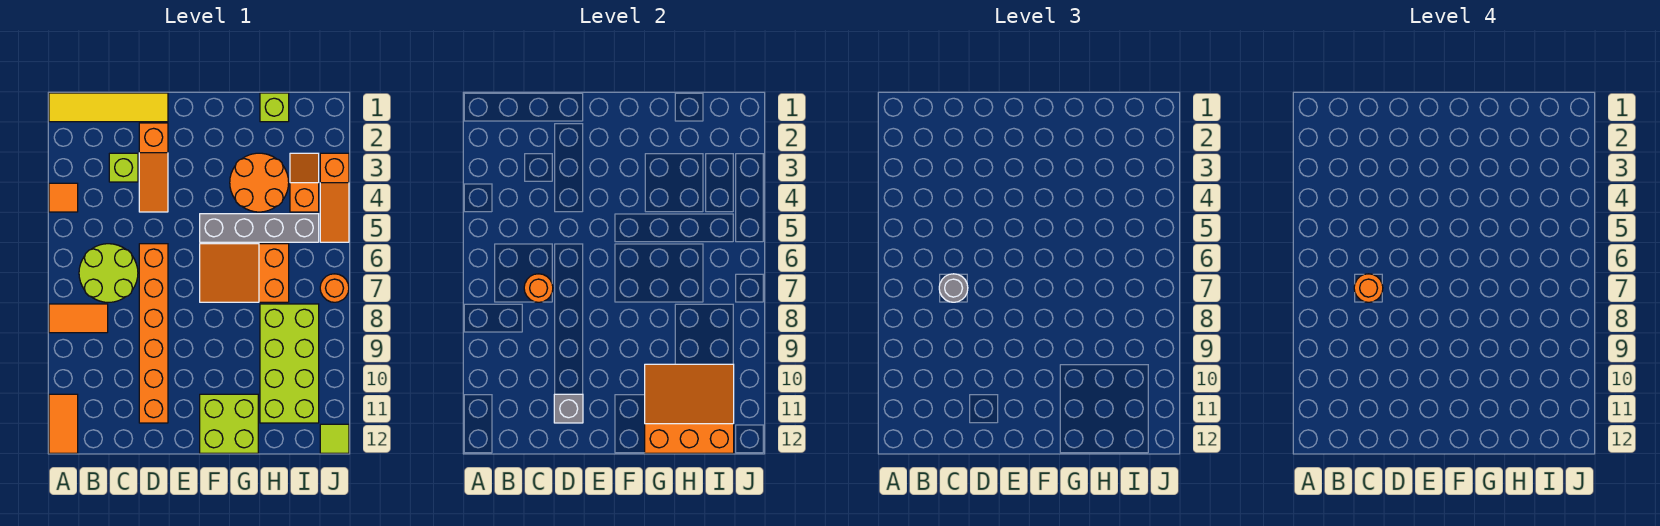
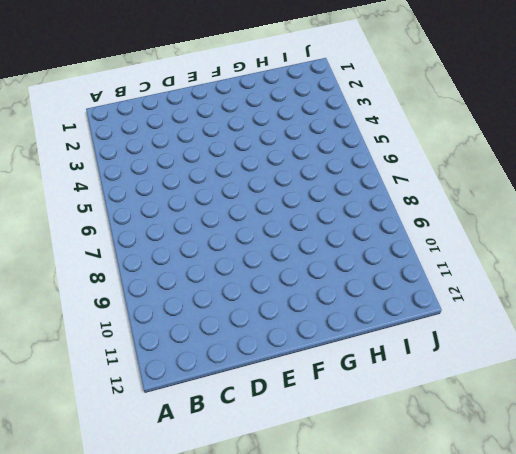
none -> yellow tile A1:D1 level 1
none -> orange tile A4 level 1
none -> orange tile A8:B8 level 1

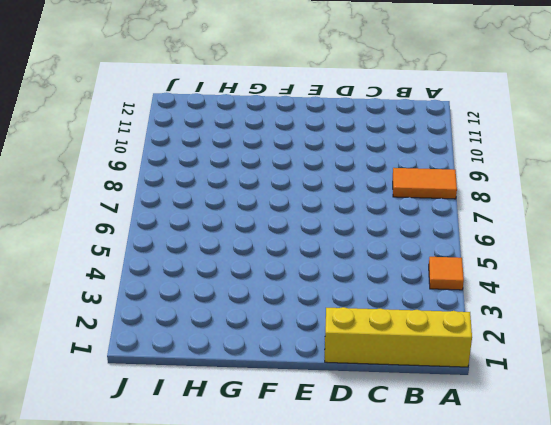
yellow brick A1:D1 level 1 -> yellow tile A1:D1 level 1
none -> orange tile A11:A12 level 1
none -> lime round brick B6:C7 level 1
none -> lime brick C3 level 1

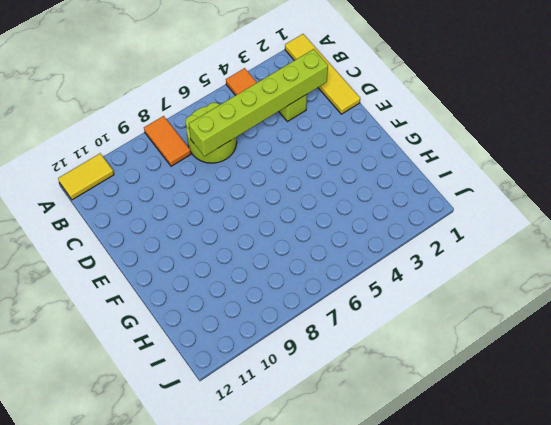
yellow tile A11:A12 level 1 -> orange tile A11:A12 level 1
lime brick C2:C7 level 2 -> orange round brick C7 level 2
none -> orange slope D2:D4 level 1 top 2
none -> orange brick D6:D11 level 1
none -> grey brick F5:I5 level 1

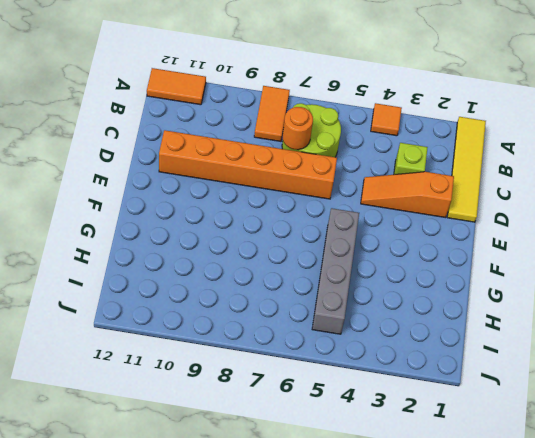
none -> orange slope F6:H7 level 1 top H
none -> lime brick F11:G12 level 1
none -> orange round brick G3:H4 level 1

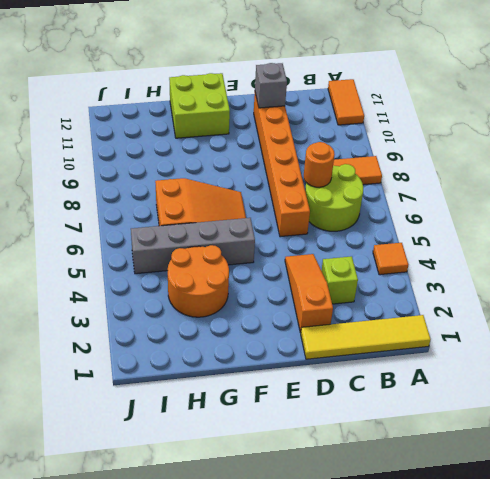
none -> lime brick H1 level 1
none -> lime brick H8:I11 level 1
none -> orange slope I3:I4 level 1 top 4

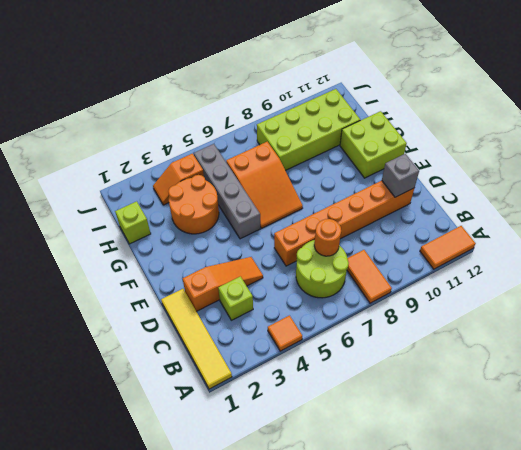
none -> orange slope J3:J5 level 1 top 3
none -> orange round brick J7 level 1
none -> lime tile J12 level 1

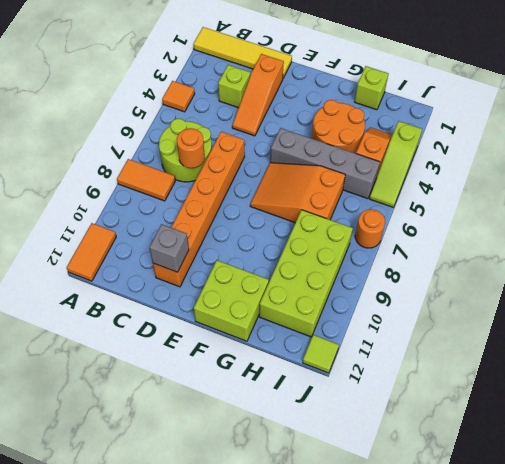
lime slope J3:J5 level 1 top 3 -> orange slope J3:J5 level 1 top 3
none -> orange slope G10:I12 level 2 top 12
none -> grey round brick C7 level 3
none -> orange round brick C7 level 4

